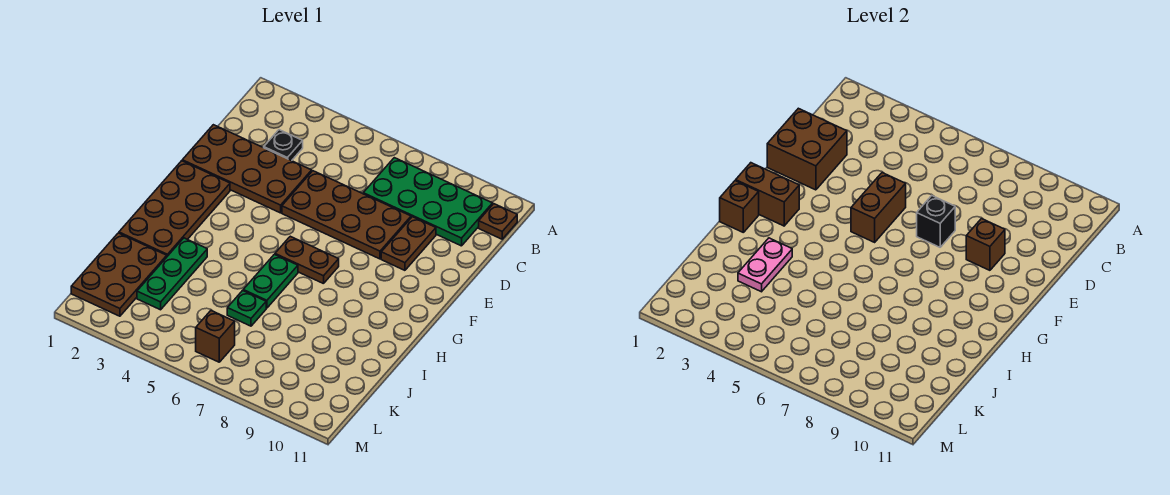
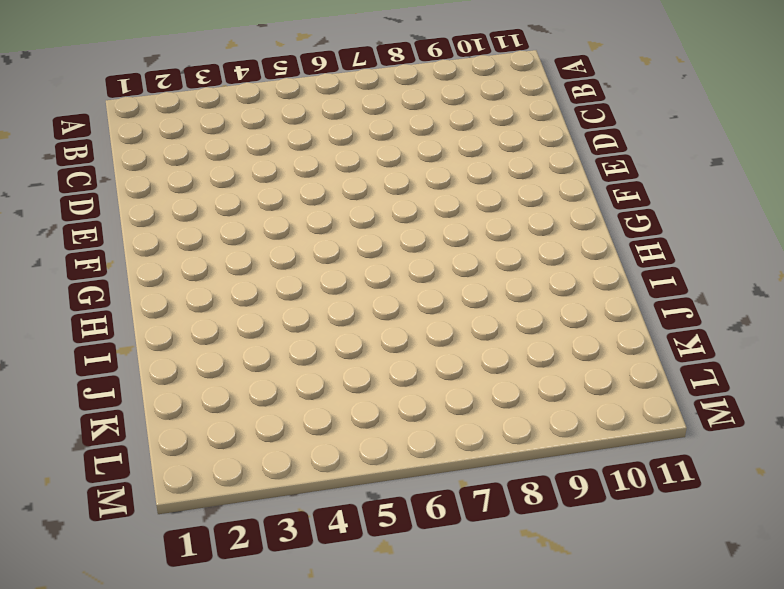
none -> green plate B7:C10 level 1
none -> brown plate B11 level 1
none -> black plate C3 level 1

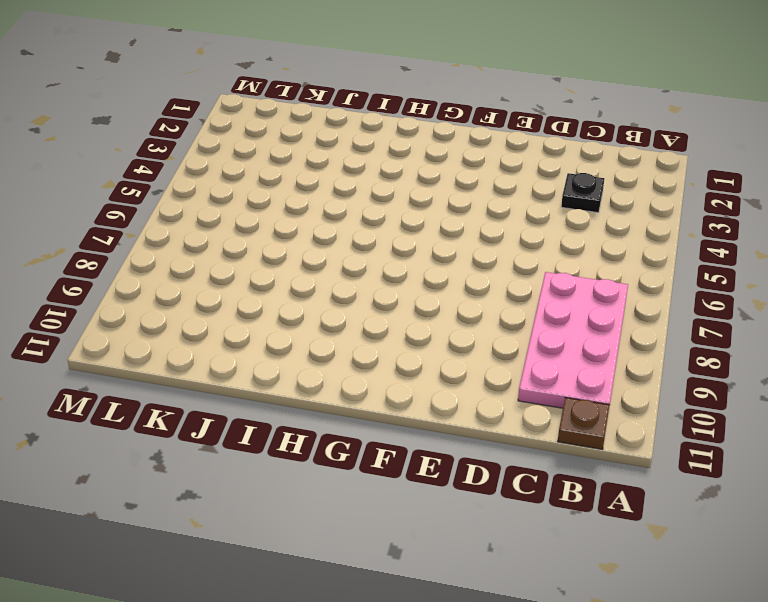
pink plate B7:C10 level 1 -> green plate B7:C10 level 1
none -> brown plate D1:E4 level 1
none -> brown plate D5:E8 level 1
none -> brown plate D9:E9 level 1

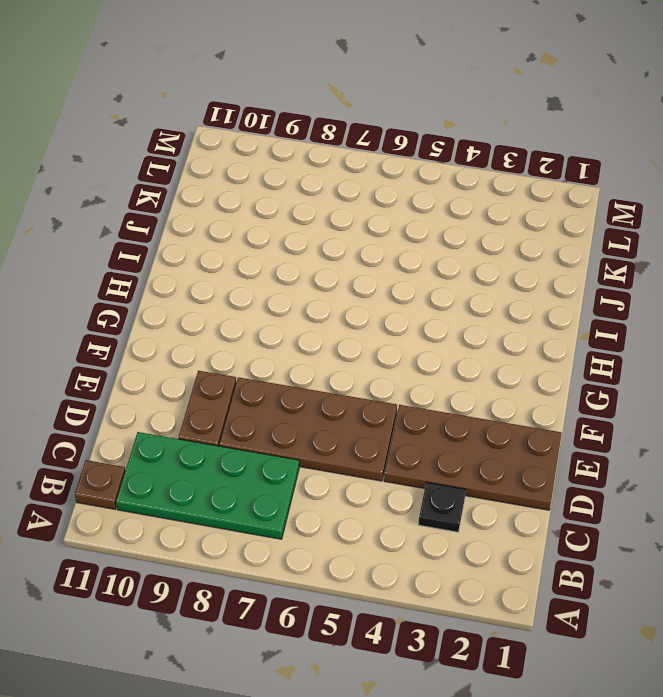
none -> brown plate F1:I2 level 1
none -> brown plate G6:G7 level 1
none -> green plate H6:I6 level 1

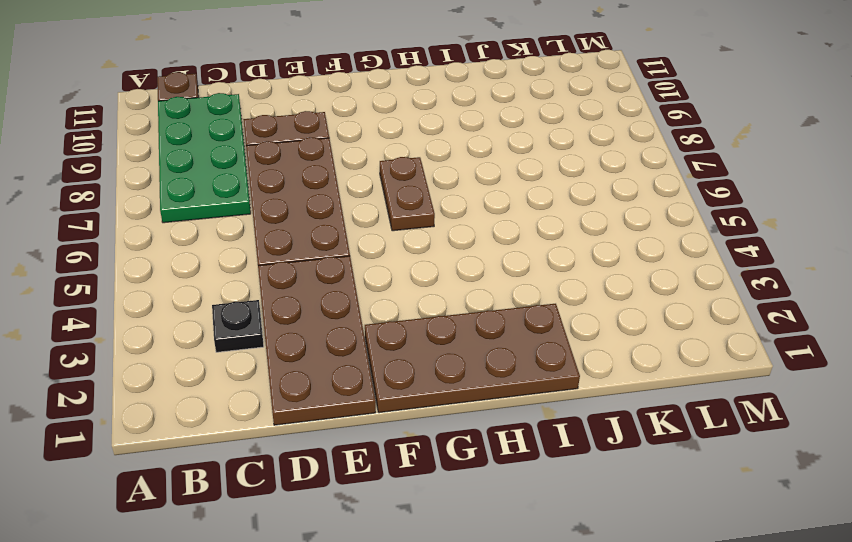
none -> green plate H6:I6 level 1
none -> green plate I3:K3 level 1
none -> brown plate J1:L2 level 1

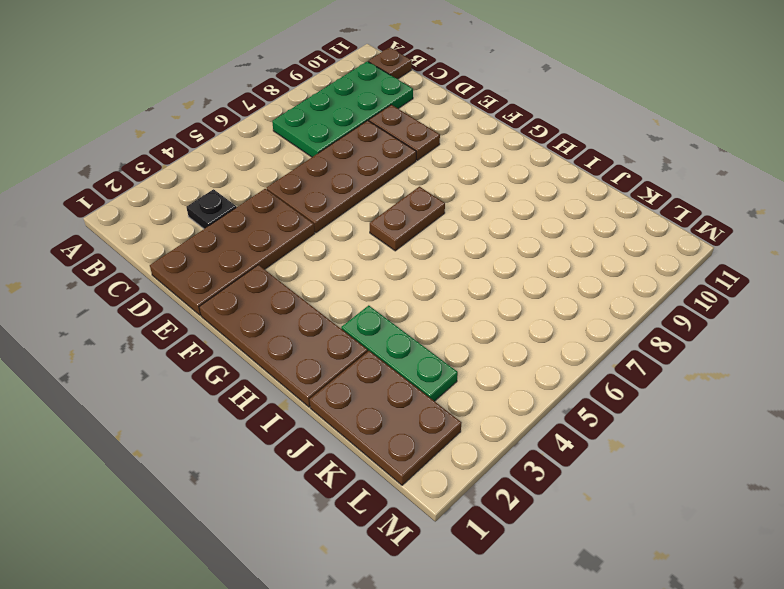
none -> green plate H6:I6 level 1
none -> green plate J6 level 1
none -> brown brick L6 level 1

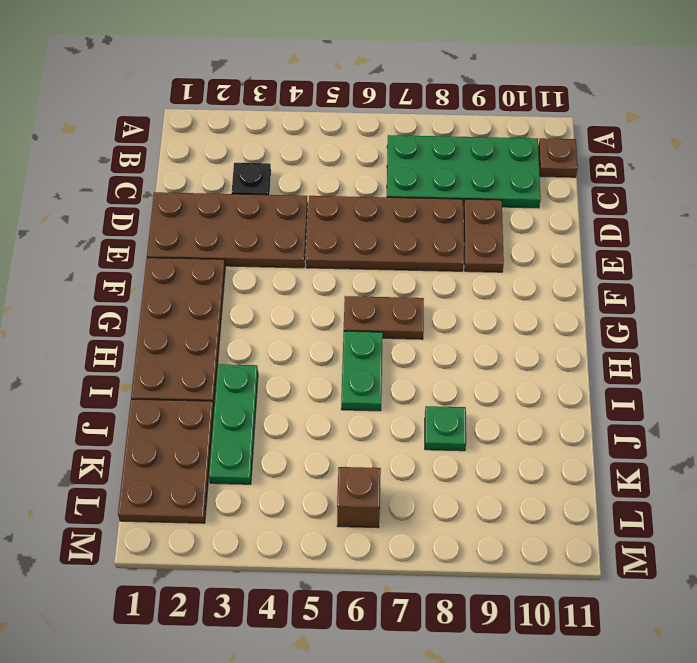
green plate J8 level 1 -> green plate J6 level 1
none -> brown brick D1:E2 level 2
none -> brown brick E5:F5 level 2
none -> black brick E7 level 2

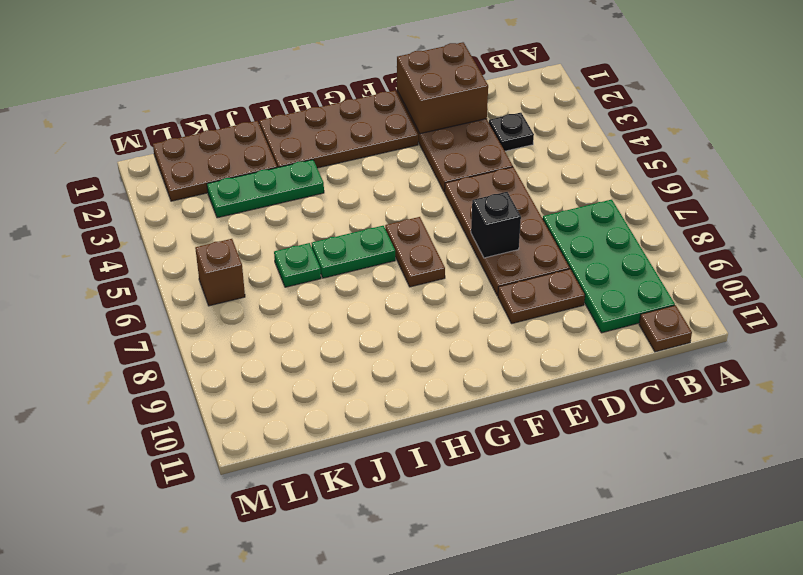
none -> brown brick E5:F5 level 2
none -> brown brick E9 level 2
none -> brown brick G1:G2 level 2

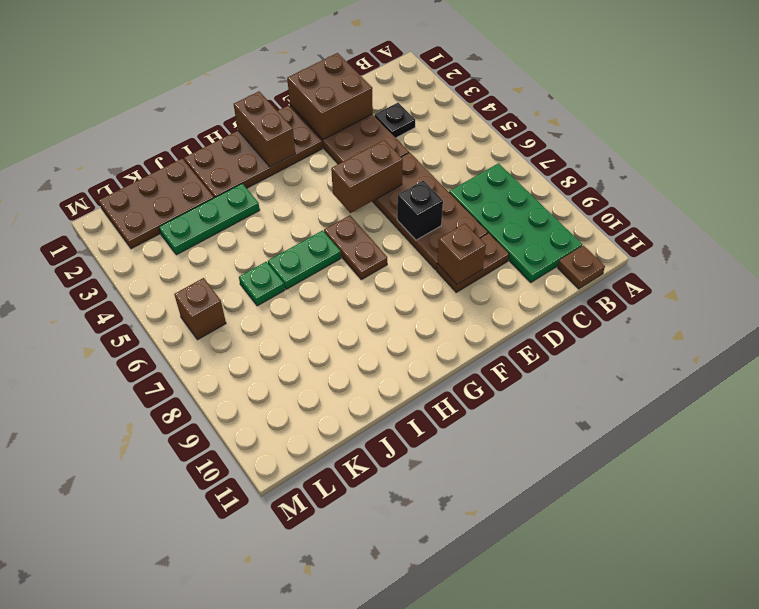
none -> brown brick H1 level 2
none -> pink plate I3:J3 level 2

